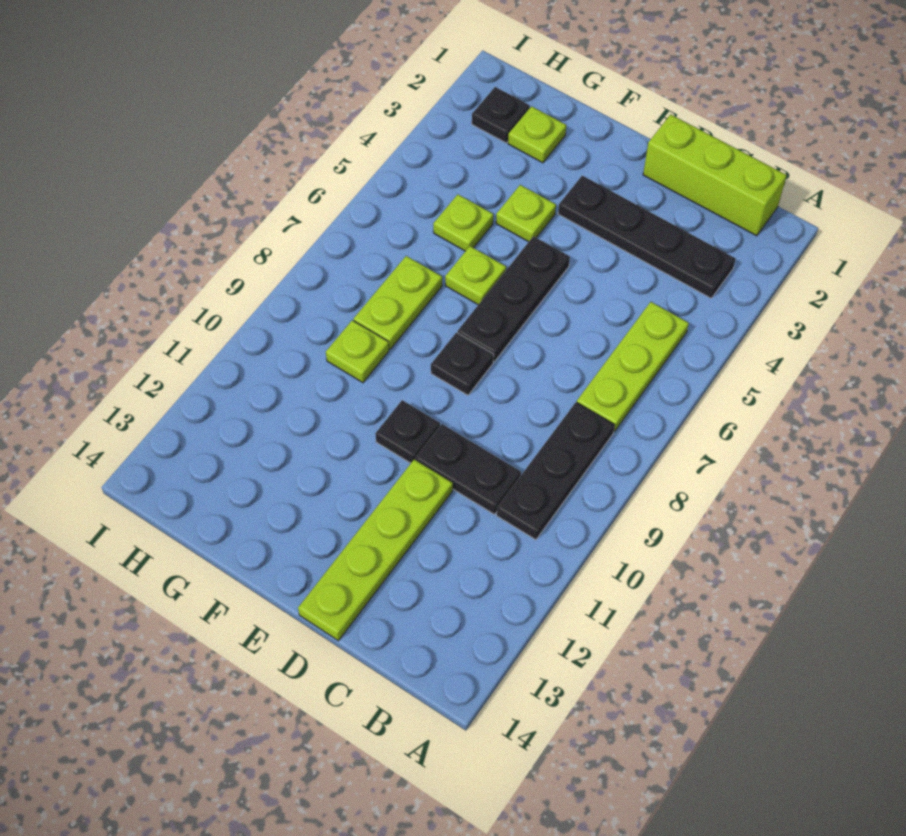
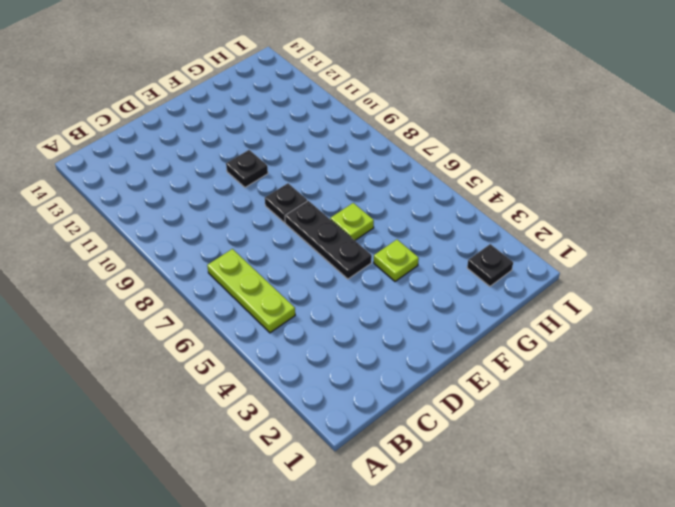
none -> lime brick B1:D1 level 1
none -> black plate B3:E3 level 1
none -> black plate B8:B10 level 1

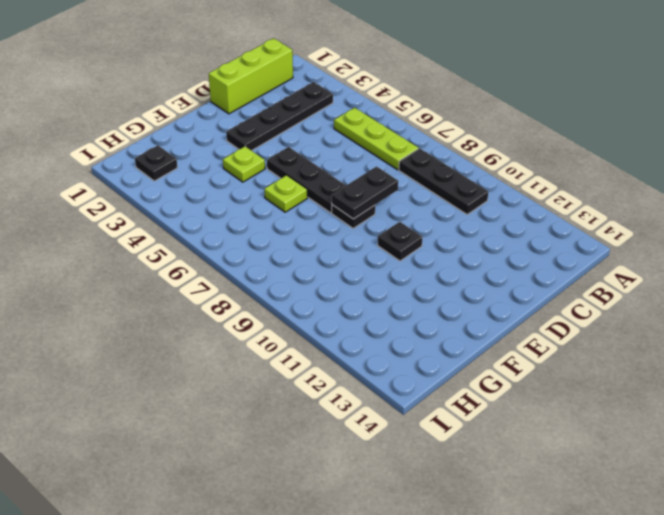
black plate D8:E8 level 2 -> black plate C10:D10 level 1
none -> lime plate D11:D14 level 1
none -> lime plate G2 level 1
none -> lime plate G5 level 1

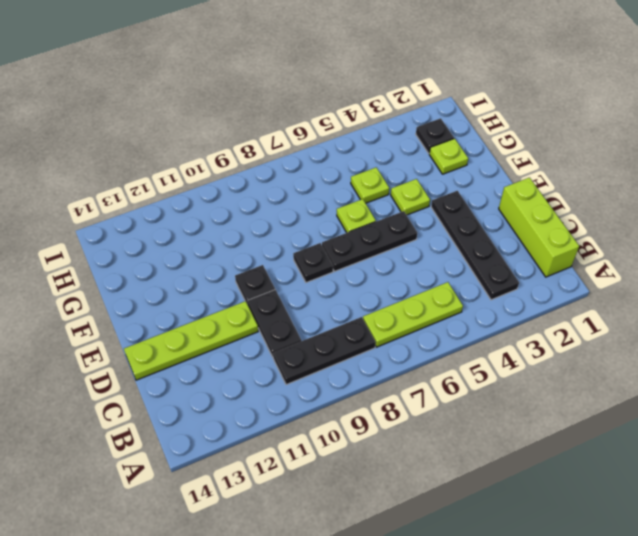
none -> lime plate G7:G8 level 1
none -> lime plate G9 level 1

